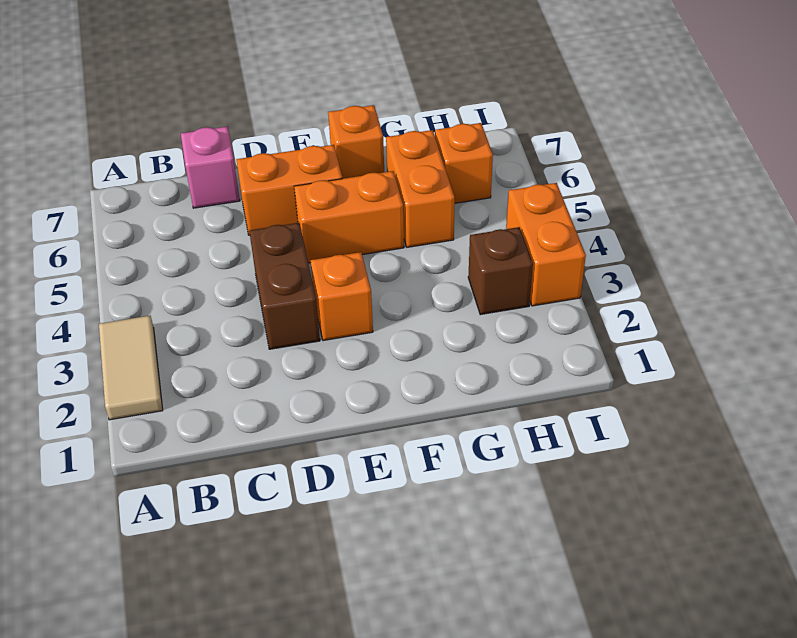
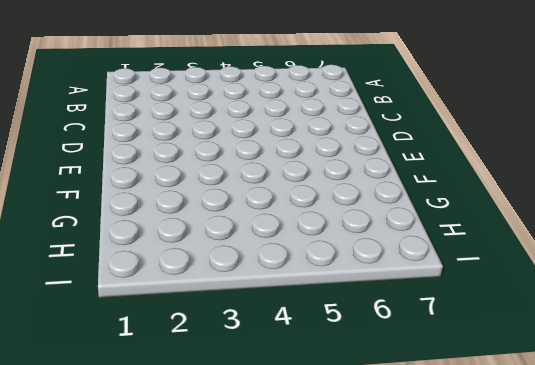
none -> tan tile A2:A3 level 1
none -> pink brick C7 level 1

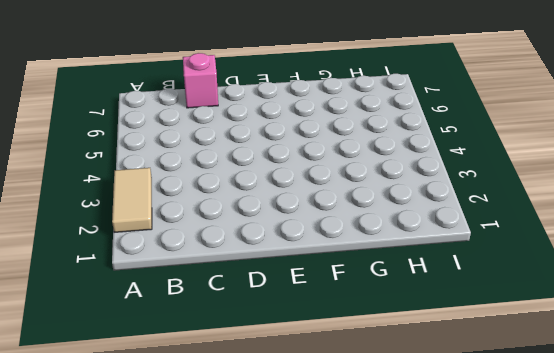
none -> brown brick D3:D4 level 1
none -> orange brick D6:E6 level 1

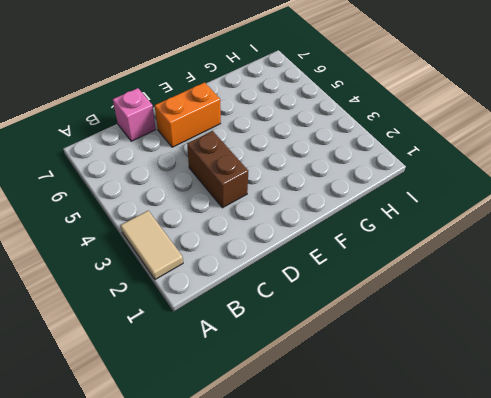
none -> orange brick E3 level 1
none -> orange brick E5:F5 level 1

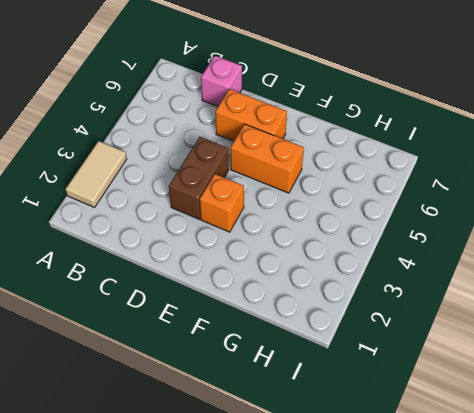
none -> orange brick F7 level 1
none -> orange brick G5:G6 level 1

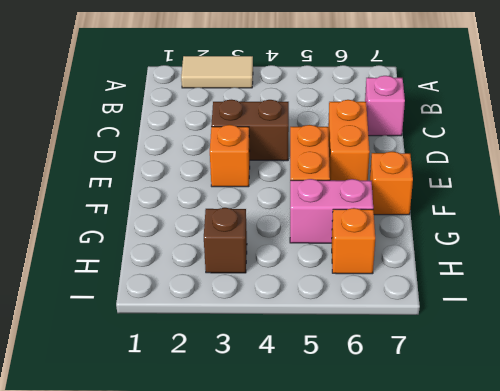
pink brick G5:G6 level 1 -> orange brick G5:G6 level 1
none -> orange brick I3:I4 level 1

